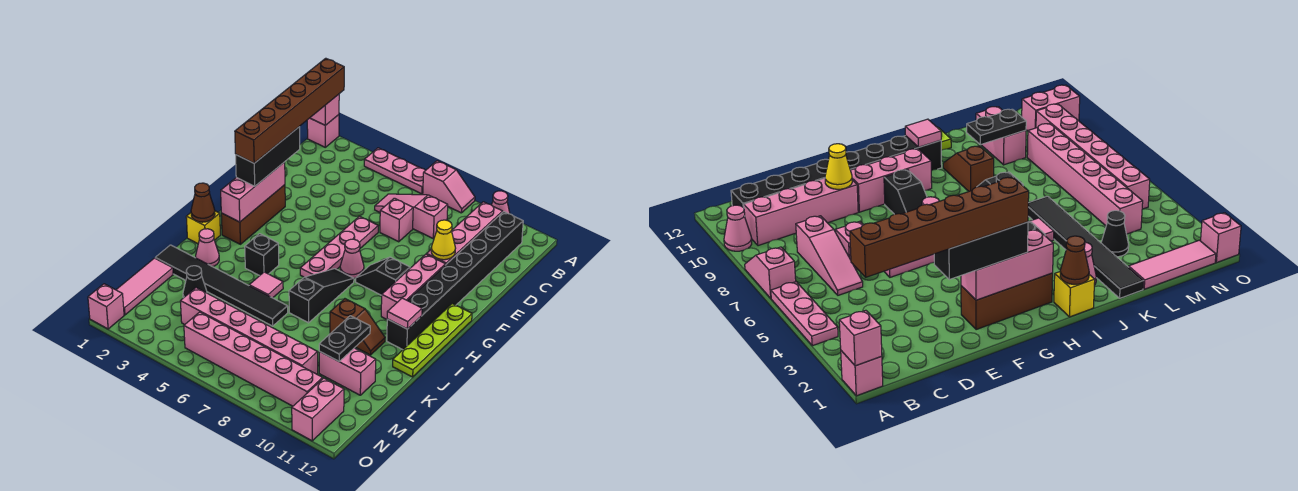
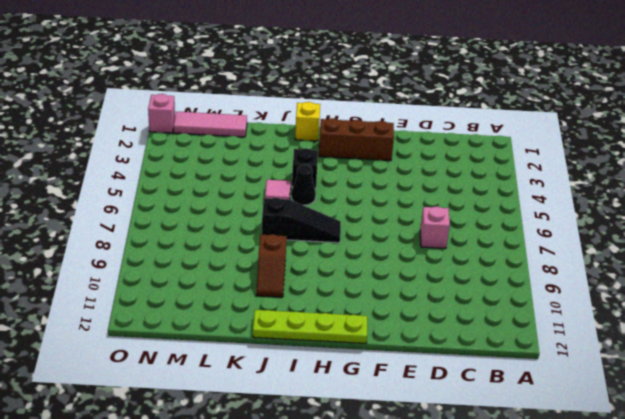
black cone I5 level 1 -> black cone L3 level 1
none -> pink brick A1 level 1
none -> pink plate A4:A6 level 1
none -> pink slope A7:A8 level 1 top 7
none -> pink cone A10 level 1

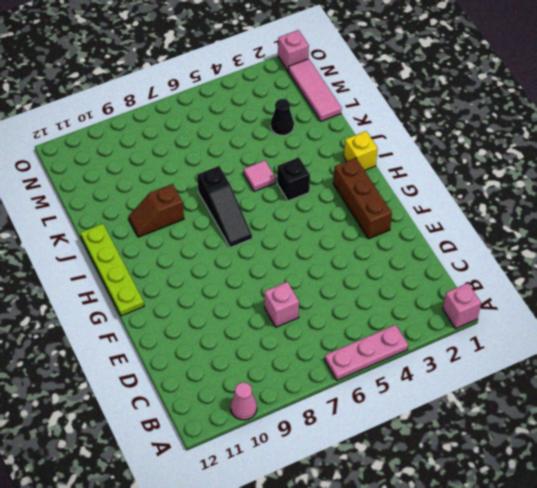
none -> pink slope A7:A8 level 1 top 7
none -> pink brick B10:E10 level 1
none -> black brick B11:I11 level 1
none -> pink slope C6:C8 level 1 top 8

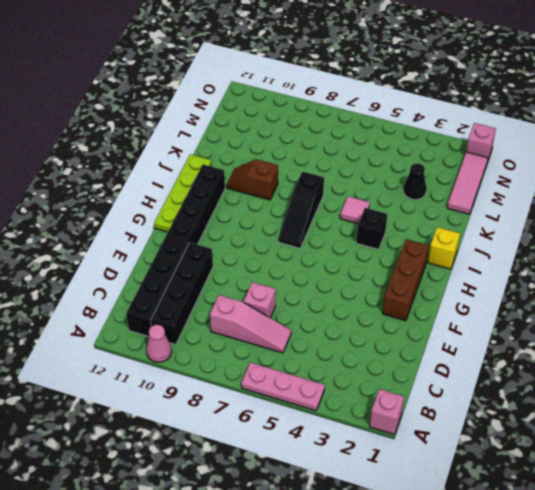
black brick B10:E10 level 1 -> pink brick B10:E10 level 1
none -> pink slope A7:A8 level 1 top 7
none -> pink plate E6:H6 level 1
none -> pink brick F10:H10 level 1
none -> pink cone G7 level 1

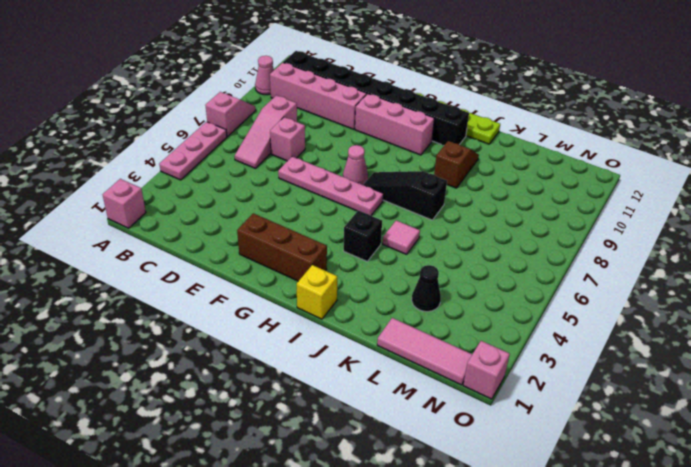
none -> black slope G8:G9 level 1 top 9
none -> pink cone J2 level 1
none -> black tile K1:K6 level 1
none -> pink brick L10:L11 level 1

